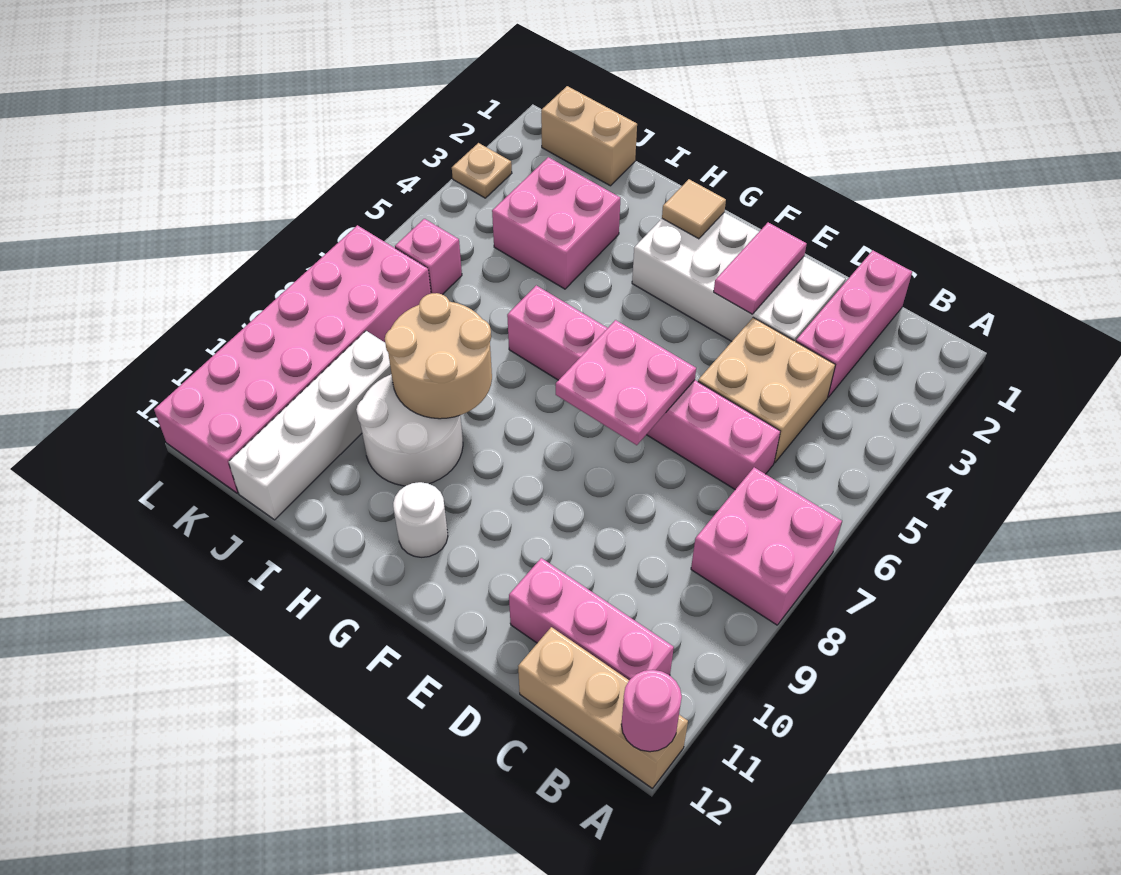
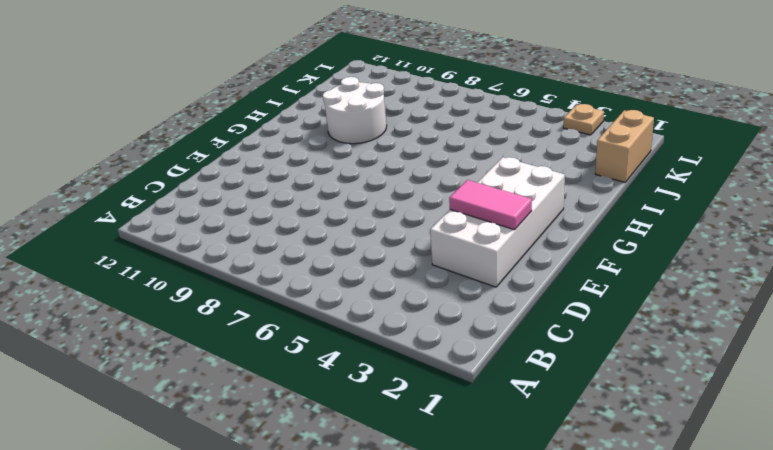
none -> pink brick A7:B8 level 1
none -> tan brick A12:C12 level 1
none -> pink brick B11:D11 level 1

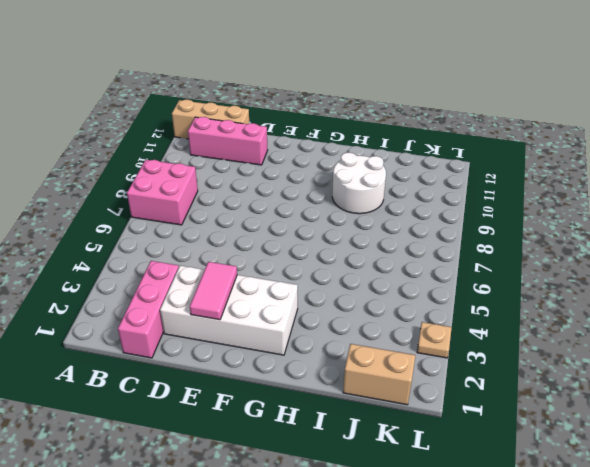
none -> tan brick C4:D5 level 1
none -> pink brick C6:H6 level 1
none -> white round brick G11 level 1

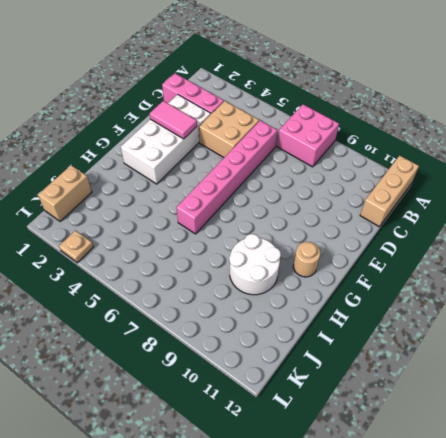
tan round brick G11 level 1 -> white round brick G11 level 1
none -> pink brick B11:D11 level 1
none -> pink brick I3:J4 level 1
none -> white brick J9:J12 level 1

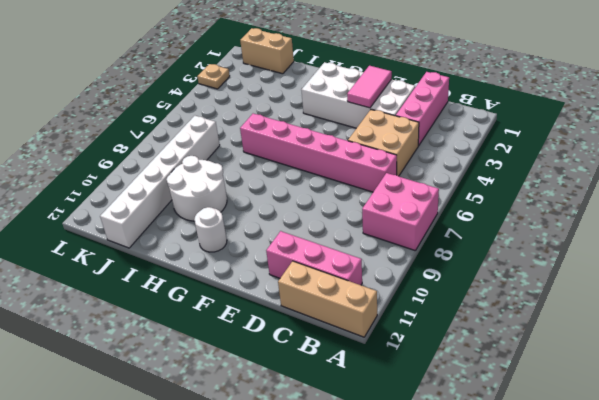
white brick J7:J12 level 1 -> white brick J9:J12 level 1
none -> pink brick I3:J4 level 1
none -> pink brick K6 level 1
none -> pink brick K7:L12 level 1

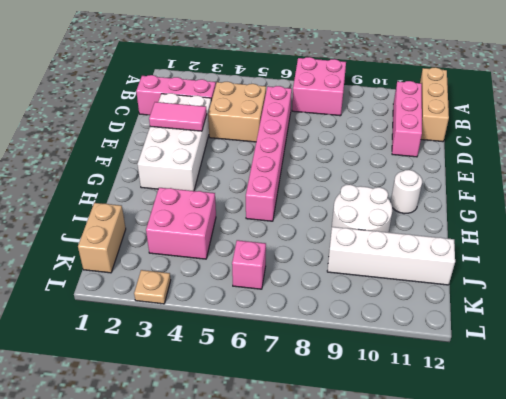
none -> pink brick K7:L12 level 1
none -> pink round brick A12 level 2
none -> pink plate E6:F7 level 2

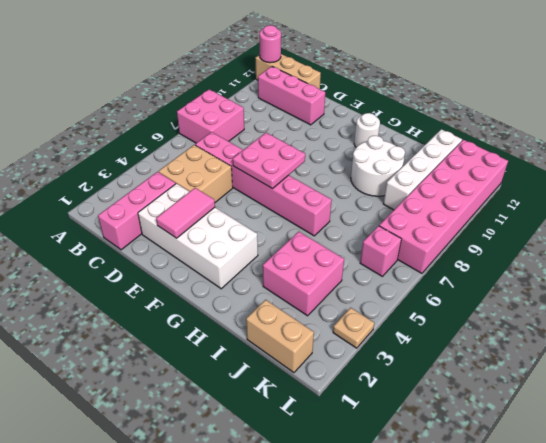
none -> tan tile G2 level 2
none -> tan round brick H8:I9 level 2

